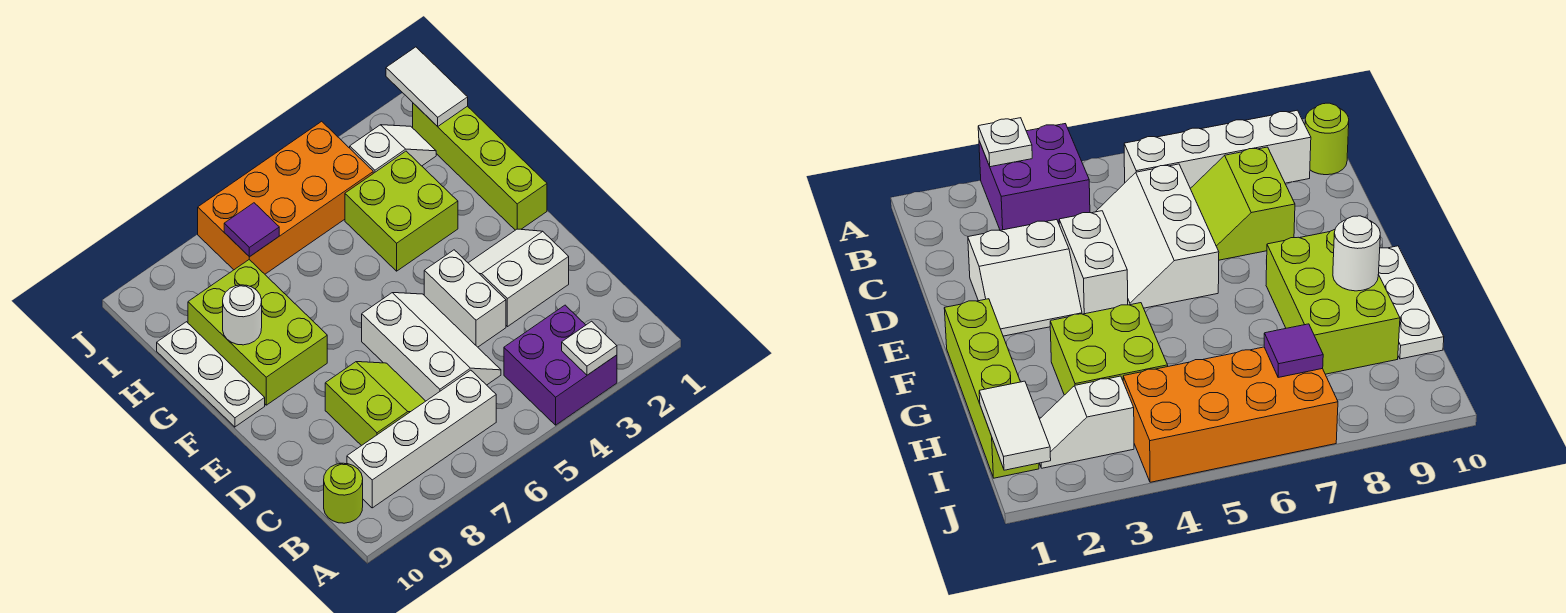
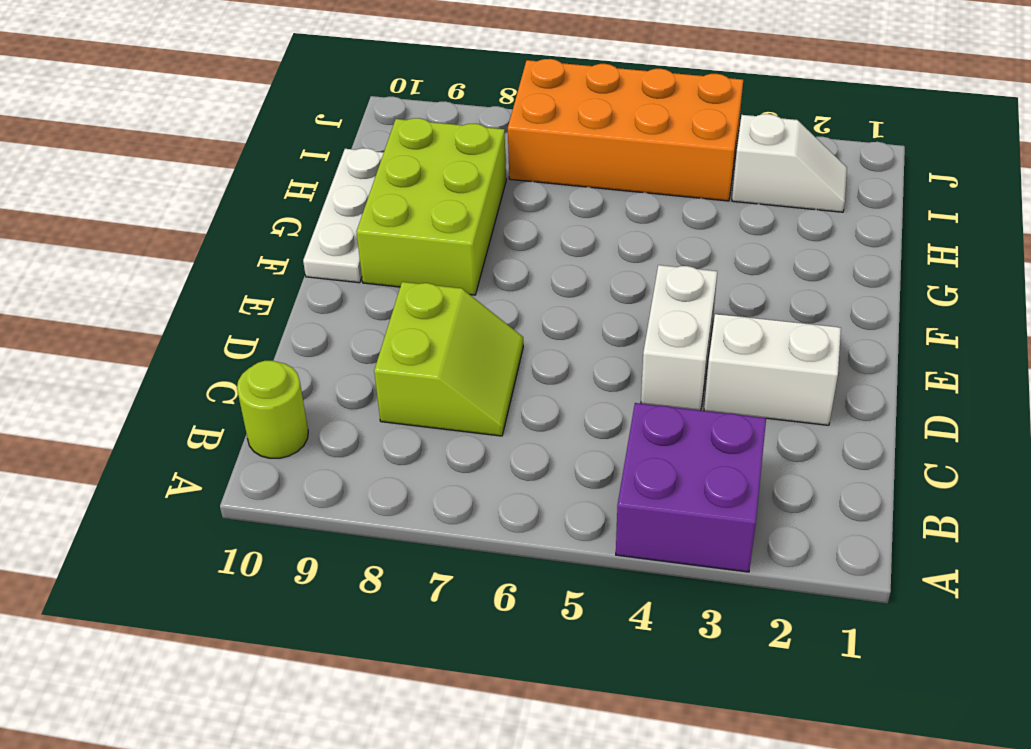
none -> white brick B6:B9 level 1
none -> white slope C5:E6 level 1 top 6
none -> lime brick F1:I1 level 1

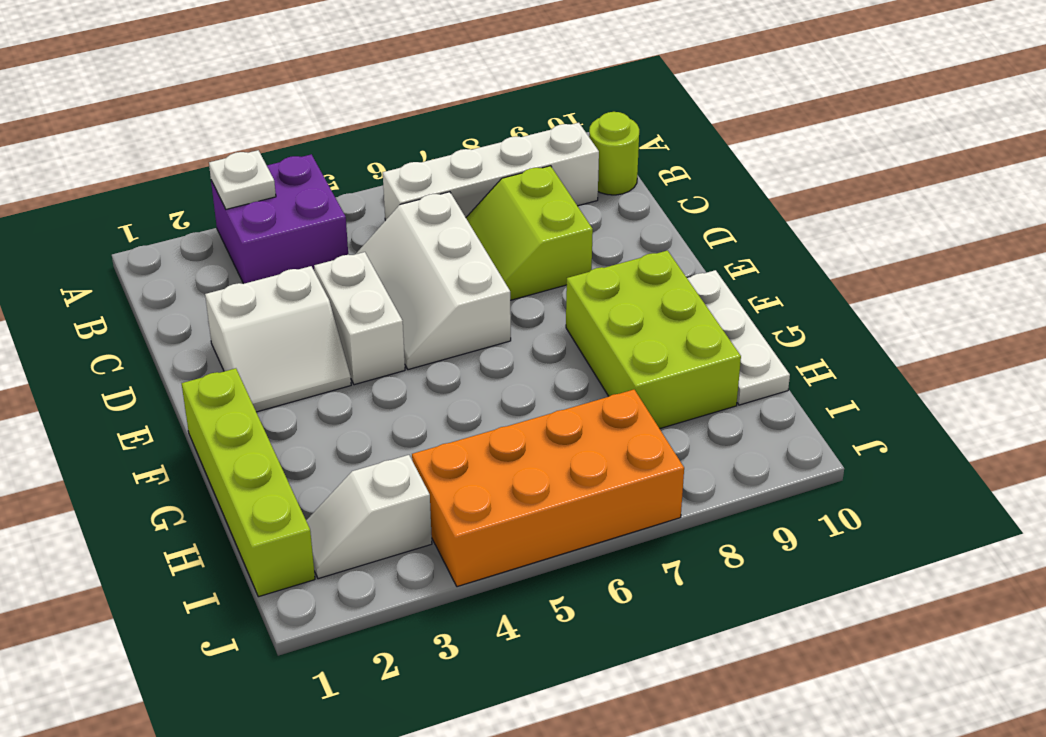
none -> lime brick G3:H4 level 1
none -> white round brick G9 level 2
none -> white tile I1:J1 level 2

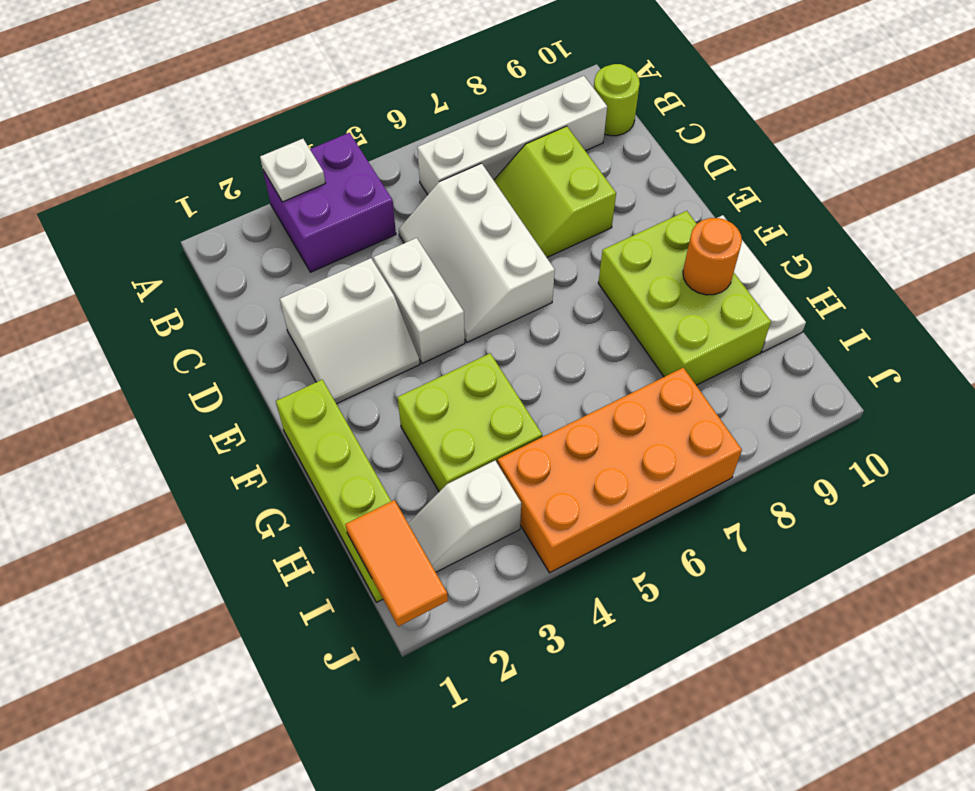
orange round brick G9 level 2 -> white round brick G9 level 2
orange tile I1:J1 level 2 -> white tile I1:J1 level 2
none -> purple tile I7 level 2

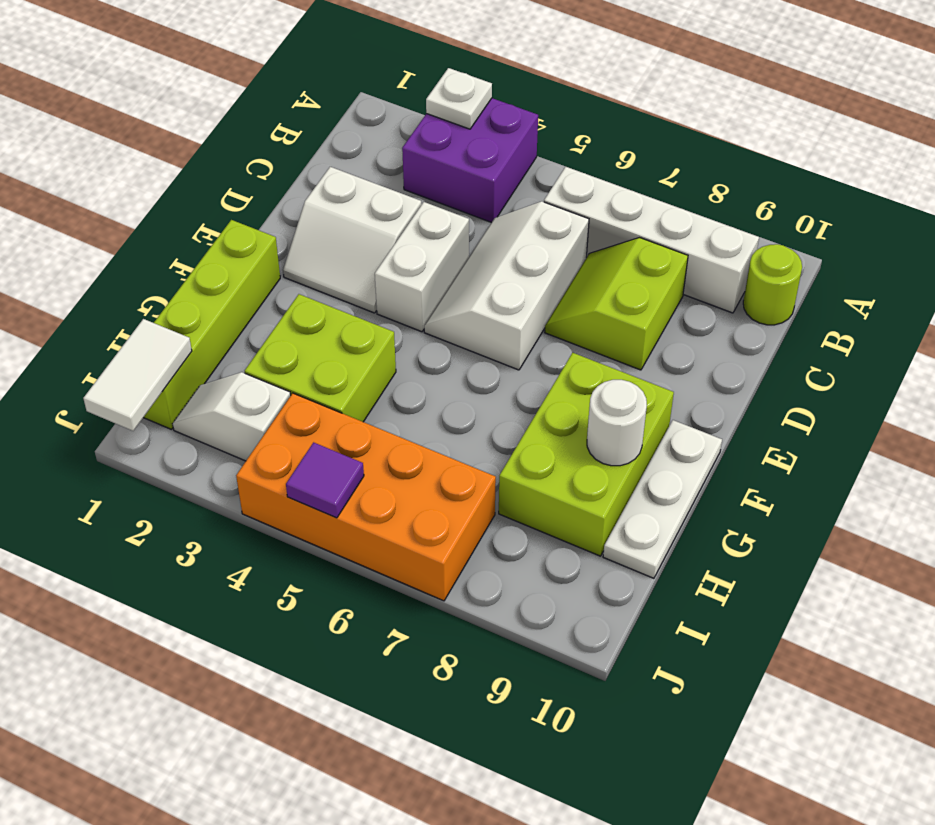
purple tile J5 level 2 -> purple tile I7 level 2

